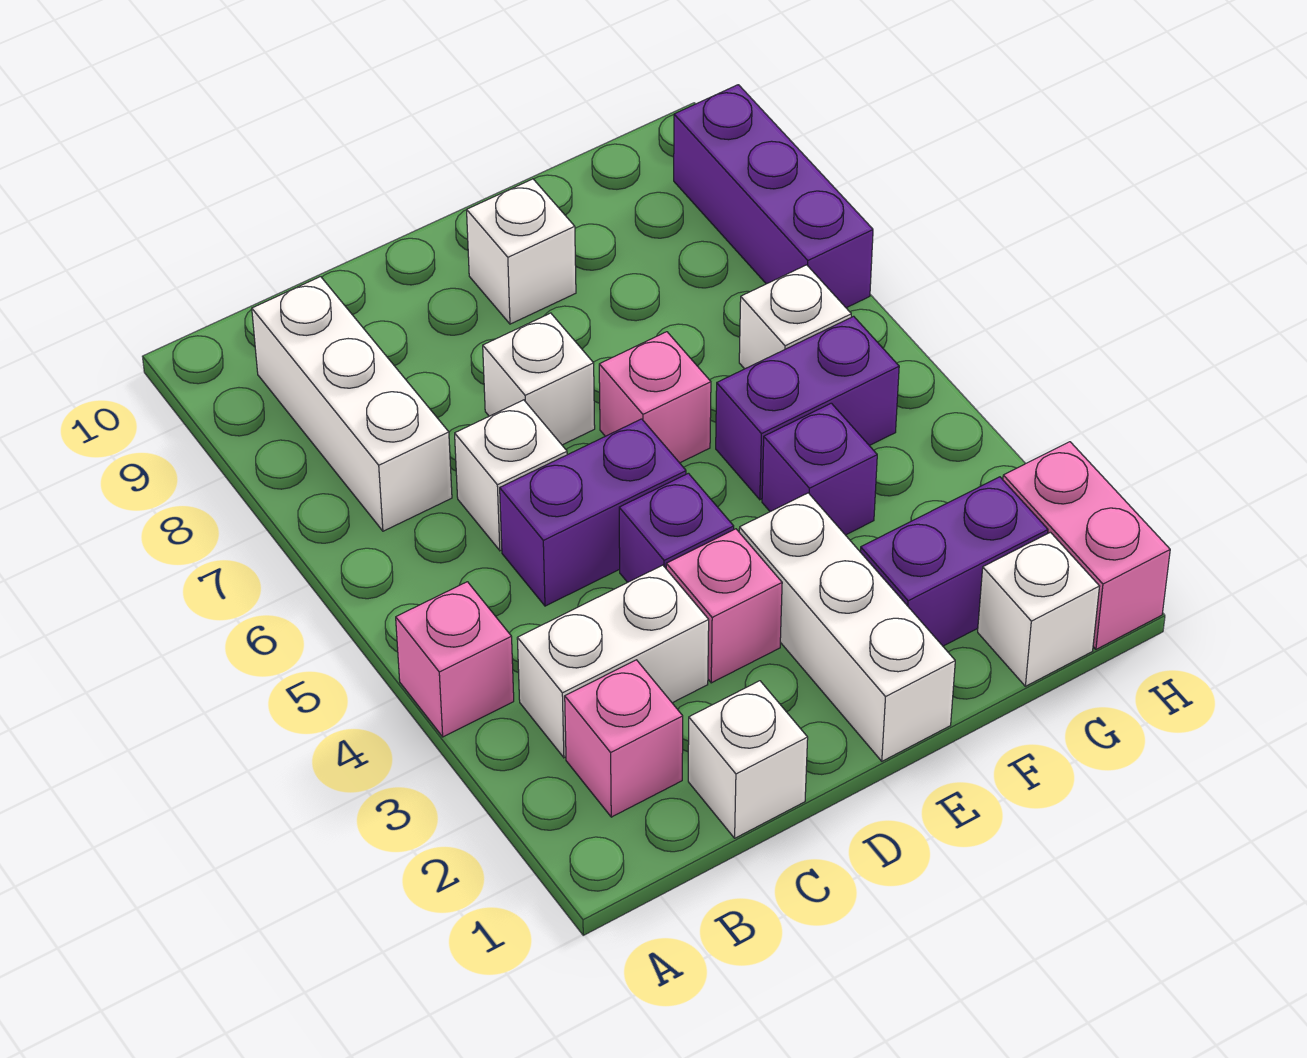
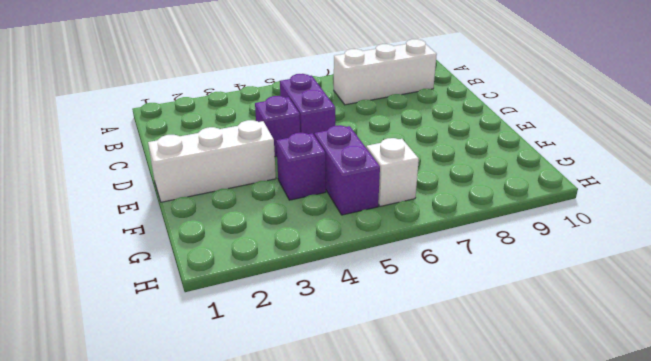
none -> pink brick A4 level 1
none -> pink brick B2 level 1
none -> white brick B3:C3 level 1

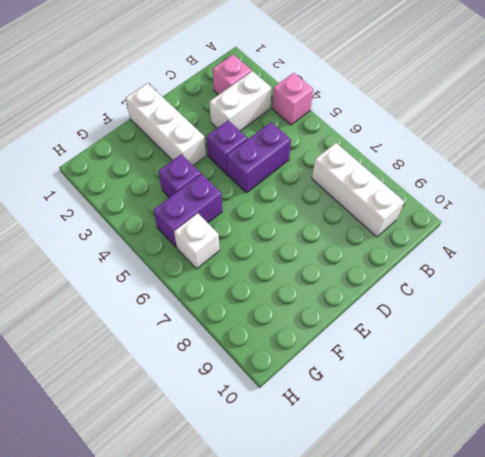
none -> white brick C1 level 1
none -> white brick C6 level 1
none -> pink brick D3 level 1

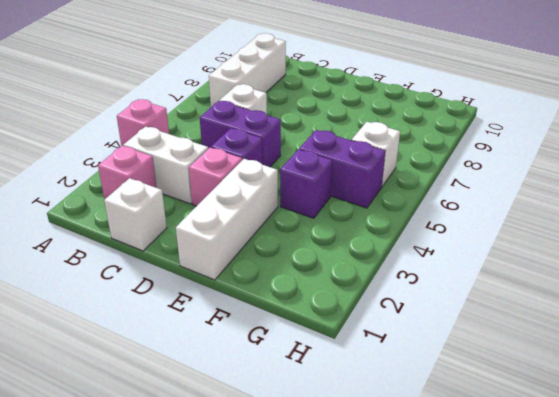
none -> white brick D7 level 1
none -> pink brick E6 level 1
none -> white brick E9 level 1

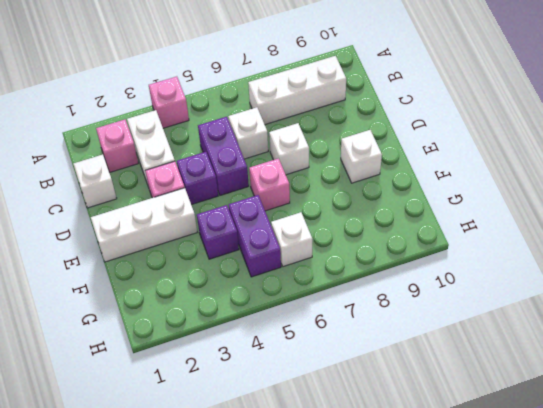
none -> purple brick F2:G2 level 1
none -> white brick G1 level 1
none -> pink brick H1:H2 level 1

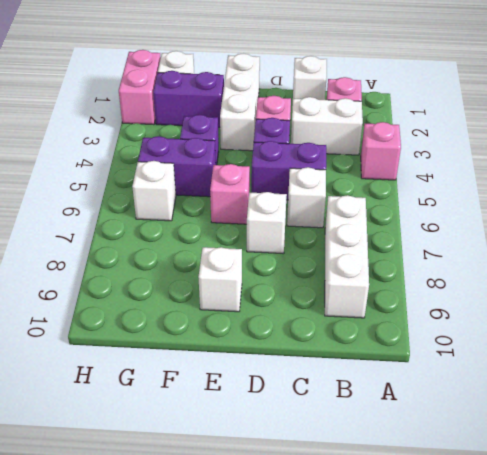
none -> purple brick H7:H9 level 1

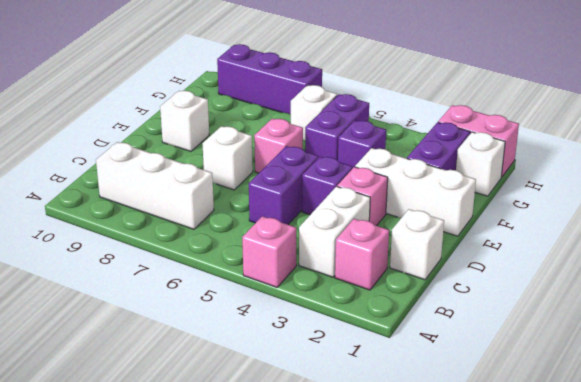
none -> white brick C6 level 1

